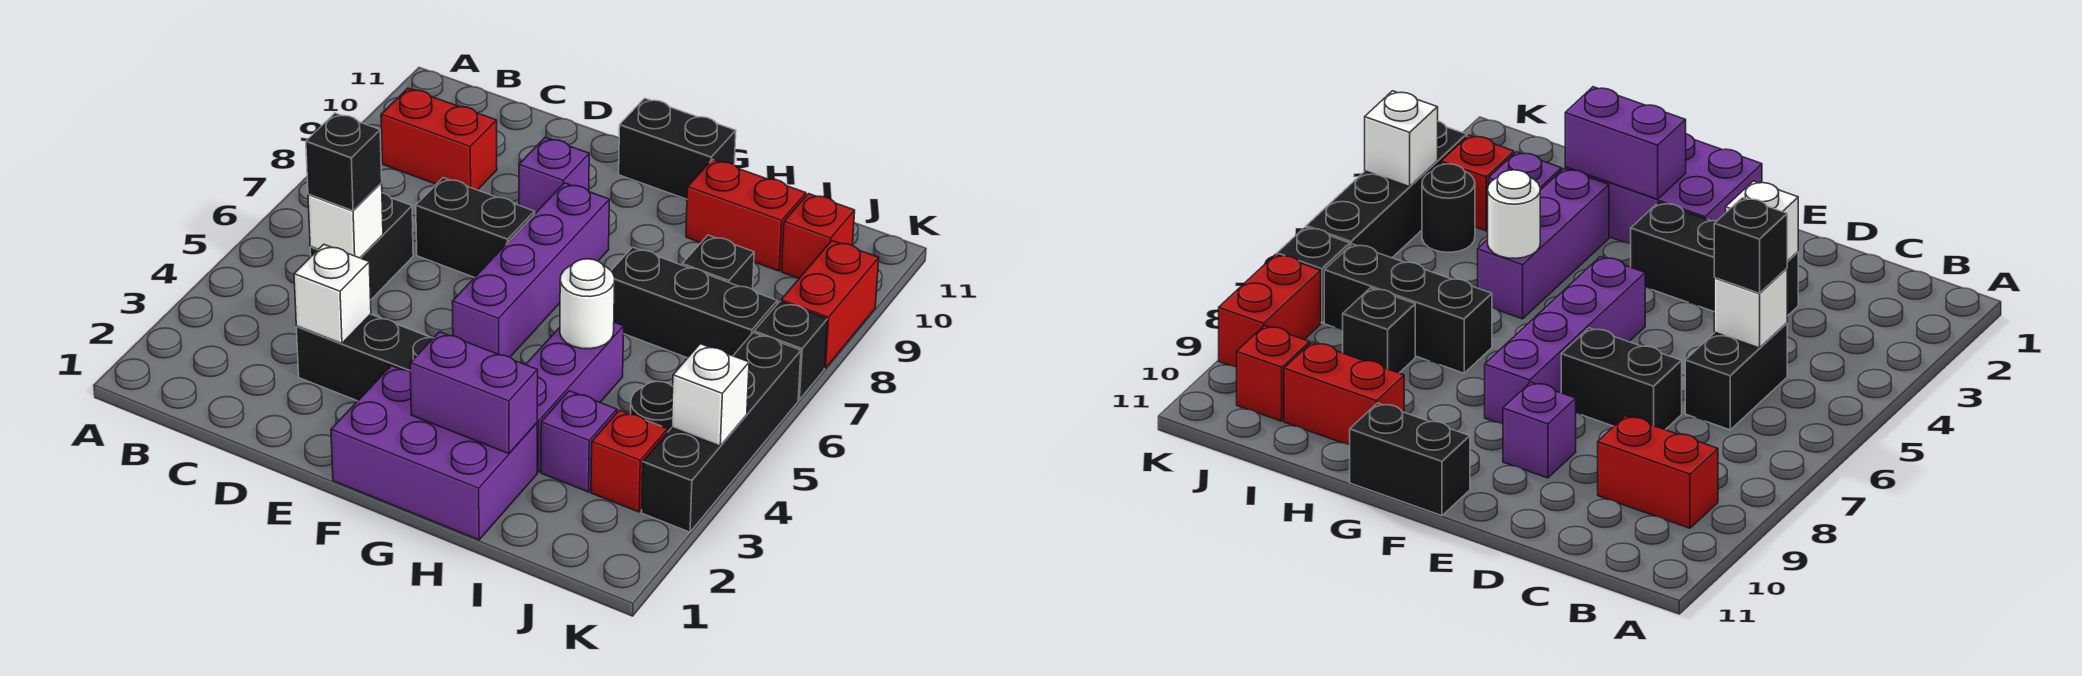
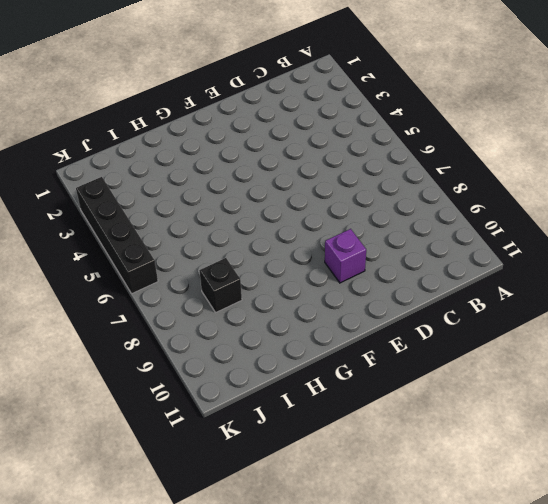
none -> red brick B9:C9 level 1
none -> black brick C5:C6 level 1
none -> black brick D3:F3 level 1

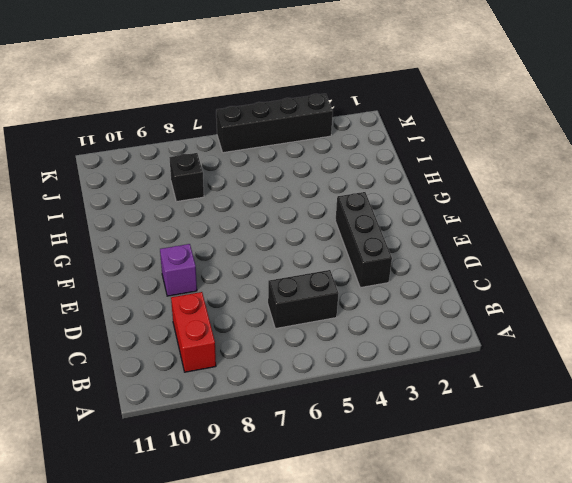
none -> black brick D7:E7 level 1
none -> purple brick F1:H2 level 1
none -> purple brick F5:F8 level 1

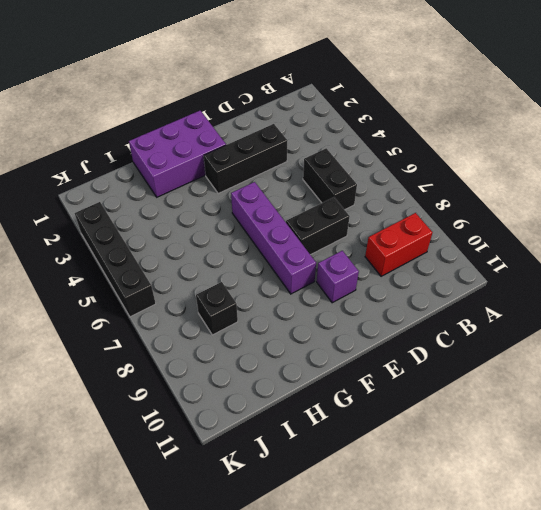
none -> black brick F11:G11 level 1
none -> purple brick H3:H5 level 1
none -> black brick H7:J7 level 1

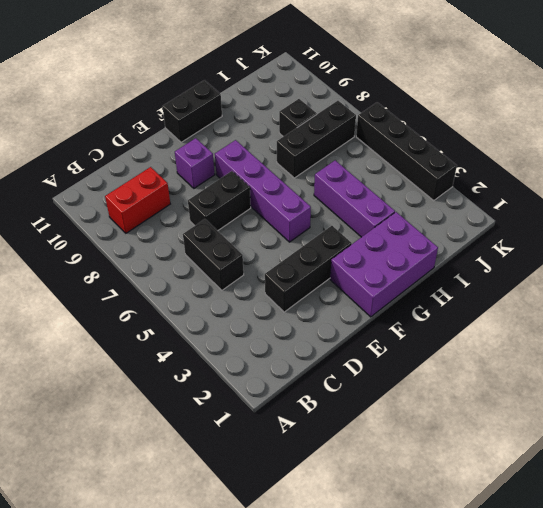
none -> red brick H10:I10 level 1
none -> purple brick I3 level 1
none -> red brick J3 level 1

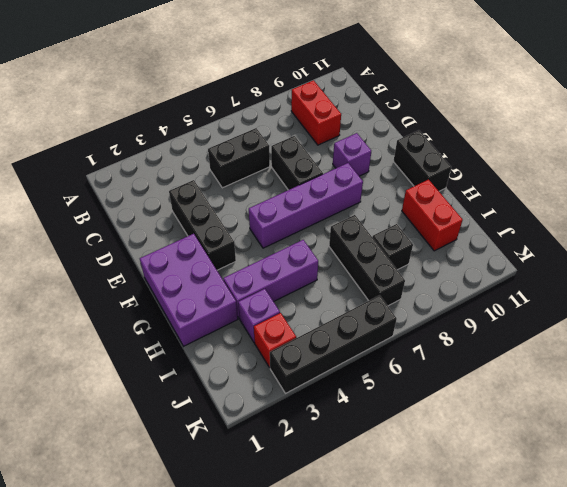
none -> black round brick J4 level 1
none -> red brick J10 level 1
none -> black brick K7 level 1

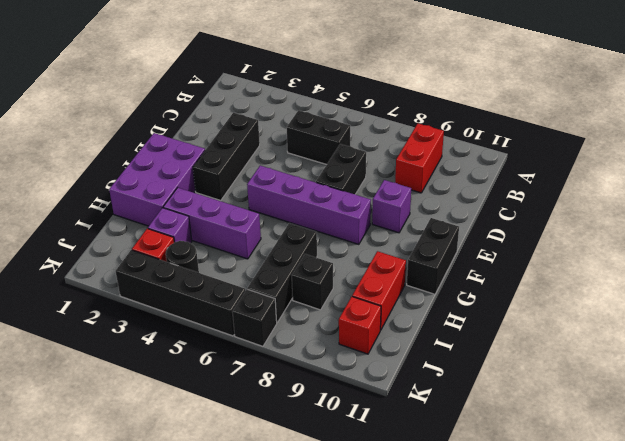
none -> red brick K8:K9 level 1
none -> white brick C5 level 2
none -> white brick D3 level 2

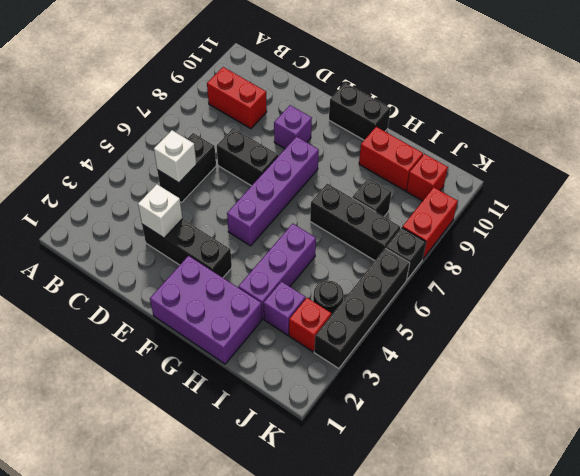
none -> purple brick G2:H2 level 2
none -> white round brick H5 level 2
none -> white brick K4 level 2

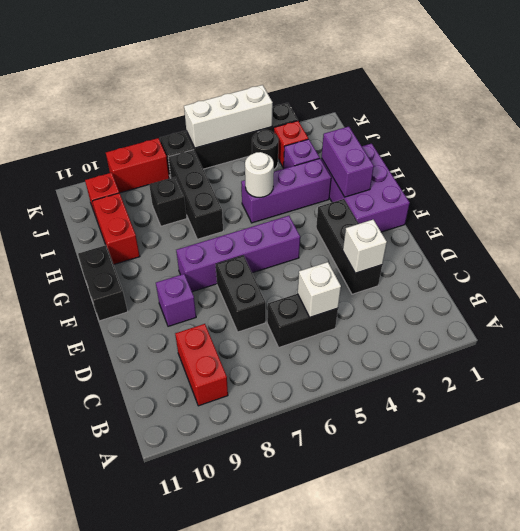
white brick K4:K6 level 2 -> white brick K4 level 2
none -> black brick C5 level 3

